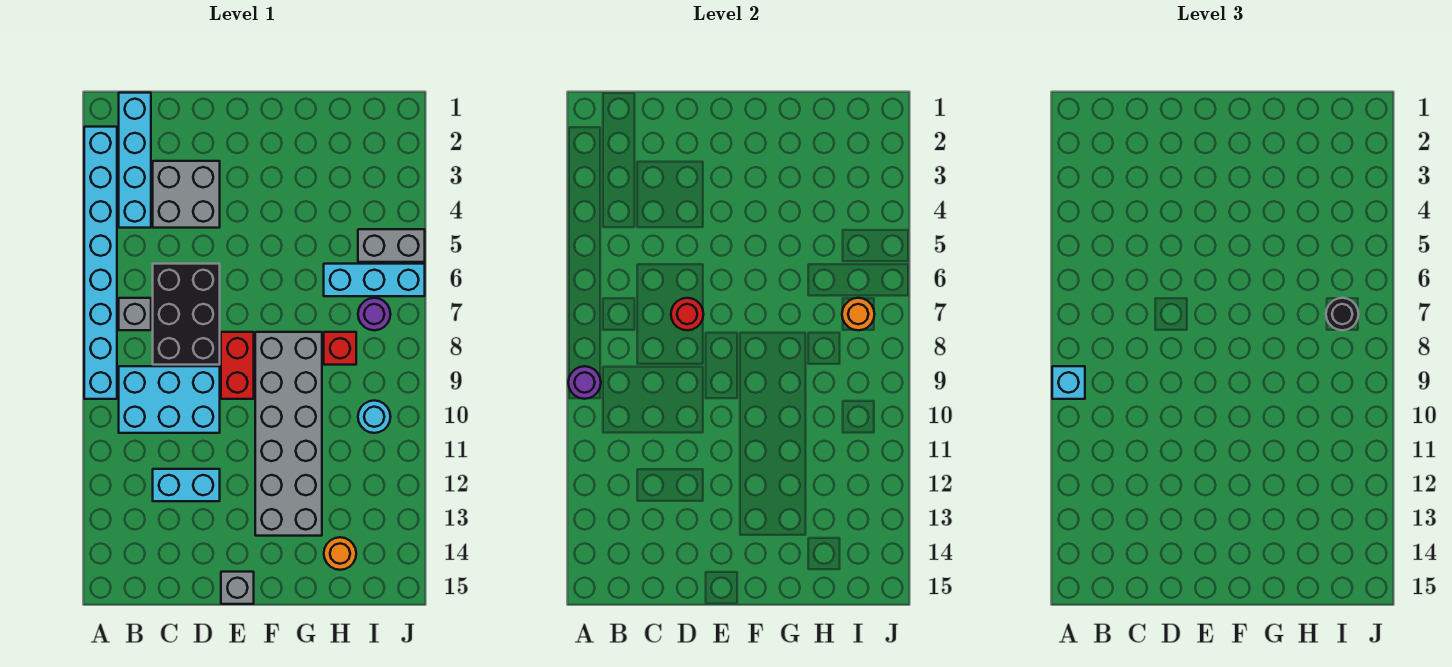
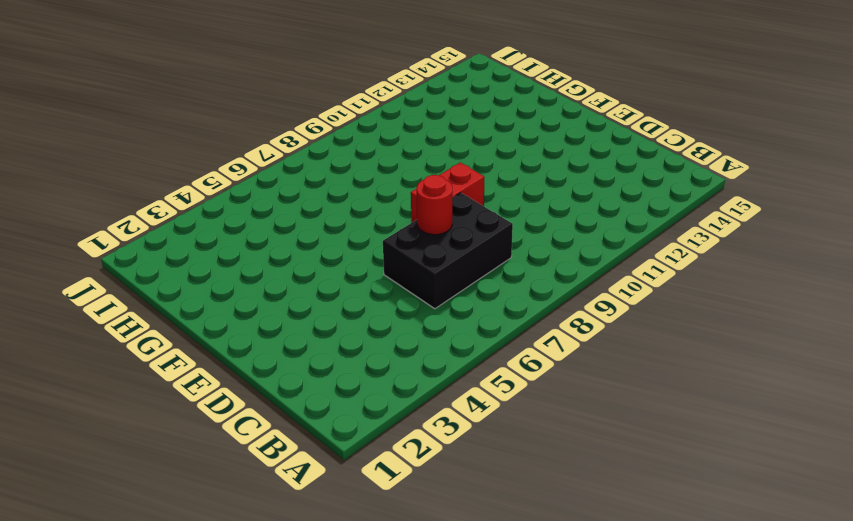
none -> cyan brick A2:A9 level 1
none -> cyan brick B1:B4 level 1
none -> grey brick B7 level 1

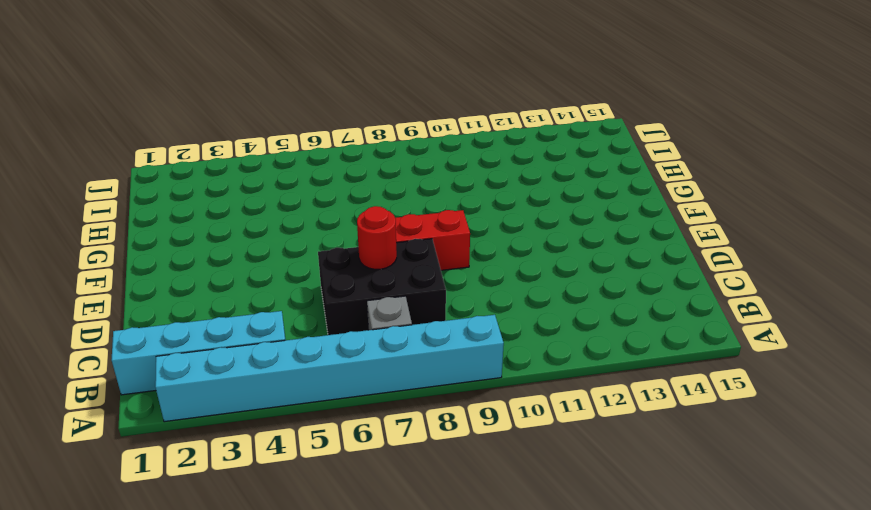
none -> cyan brick B9:D10 level 1
none -> grey brick C3:D4 level 1
none -> cyan brick C12:D12 level 1

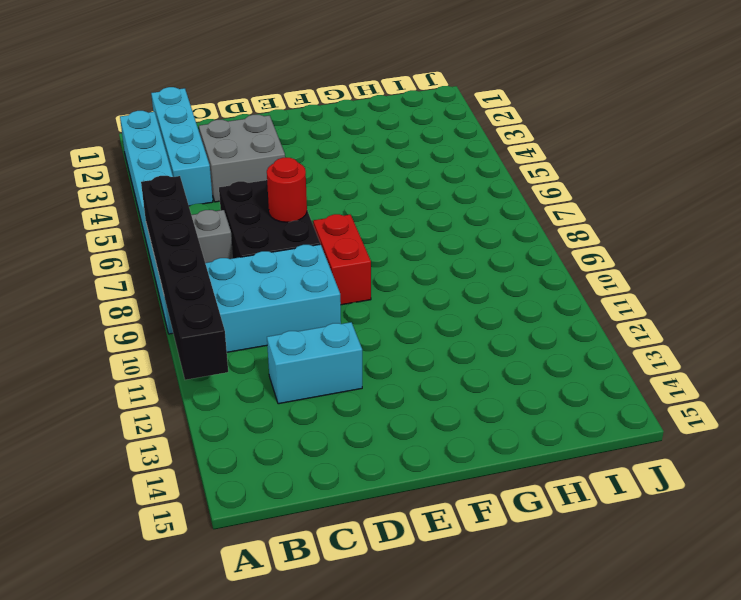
black brick A7:A12 level 2 -> purple round brick A9 level 2
none -> grey brick E15 level 1
none -> grey brick F8:G13 level 1
none -> cyan brick H6:J6 level 1

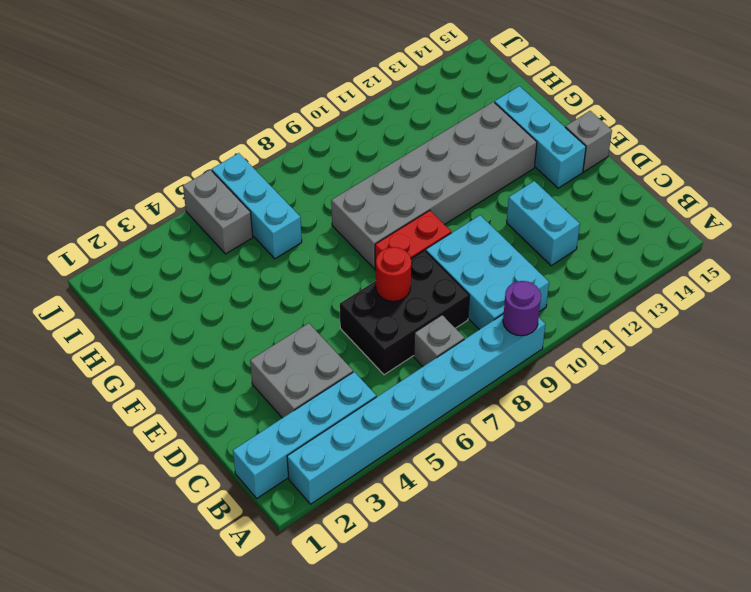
cyan brick E14:G14 level 1 -> none
none -> red brick H8 level 1
none -> orange round brick H14 level 1
none -> purple round brick I7 level 1

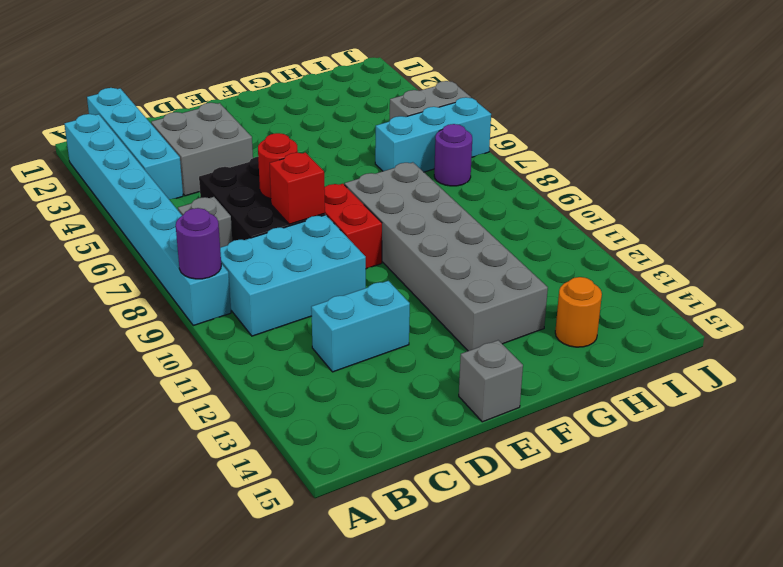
red brick D8 level 2 -> red brick H8 level 1
none -> cyan round brick I10 level 1
none -> orange round brick I7 level 2
none -> cyan brick A9 level 3

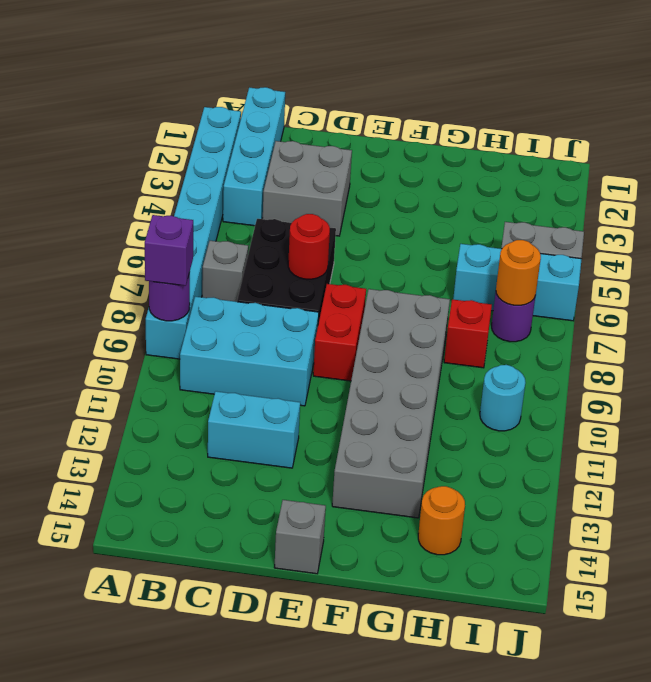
purple brick A9 level 3 -> cyan brick A9 level 3
none -> black round brick I7 level 3

